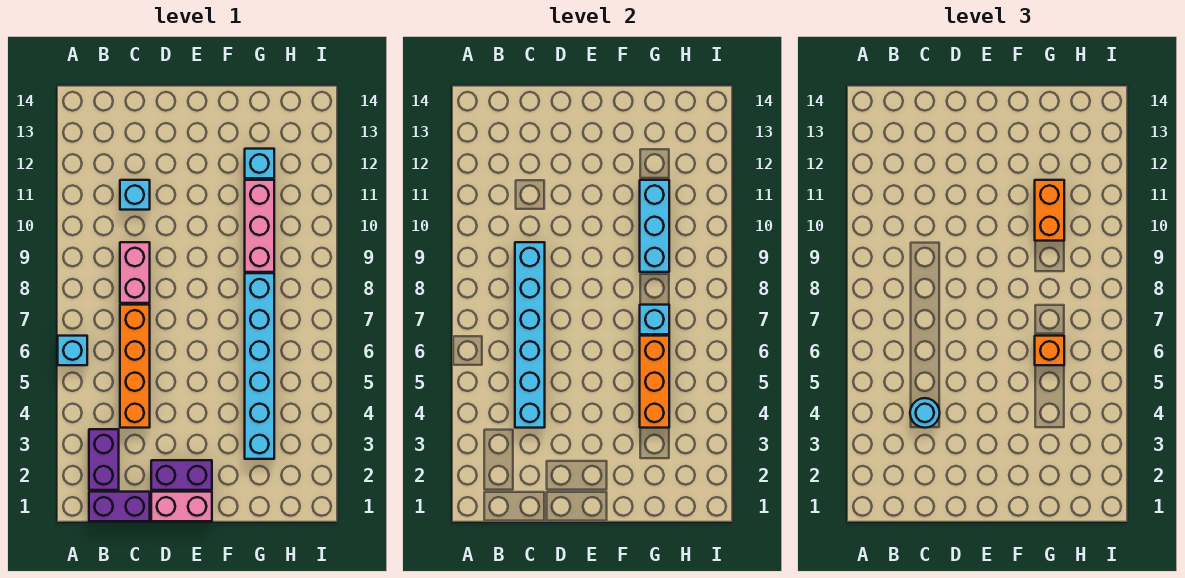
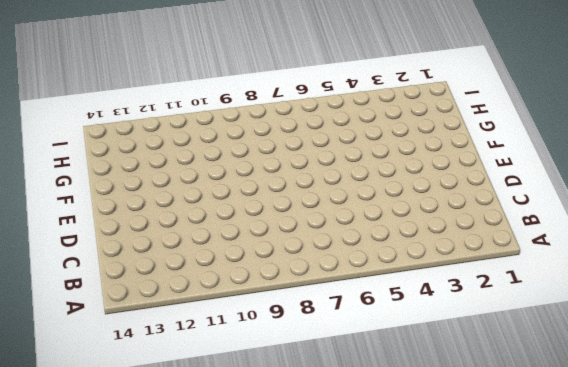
none -> cyan brick A6 level 1
none -> purple brick B1:C1 level 1
none -> purple brick B2:B3 level 1

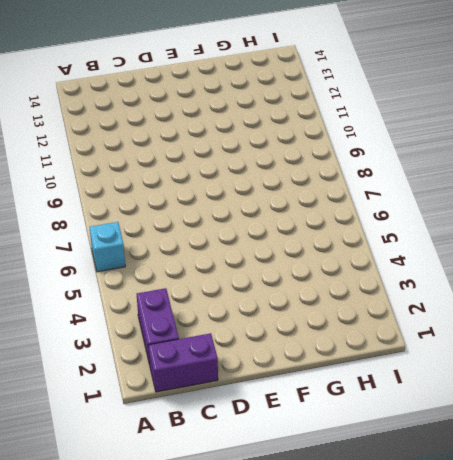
none -> orange brick C4:C7 level 1
none -> pink brick C8:C9 level 1
none -> cyan brick C11 level 1

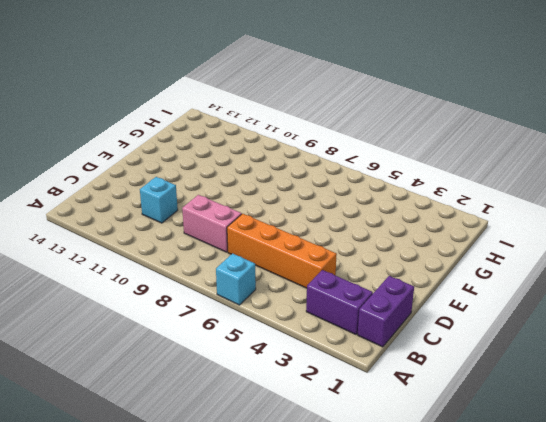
none -> pink brick D1:E1 level 1
none -> purple brick D2:E2 level 1
none -> cyan brick G3:G8 level 1

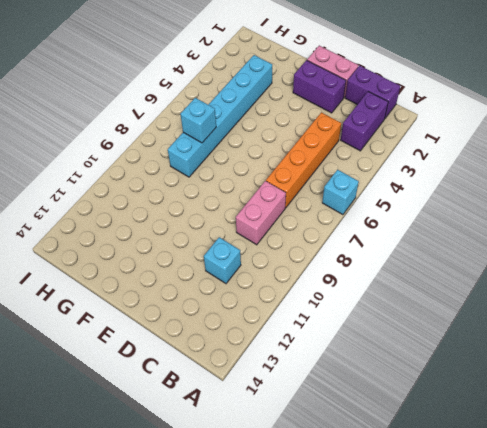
none -> pink brick G9:G11 level 1
none -> cyan brick G12 level 1
none -> cyan brick C4:C9 level 2

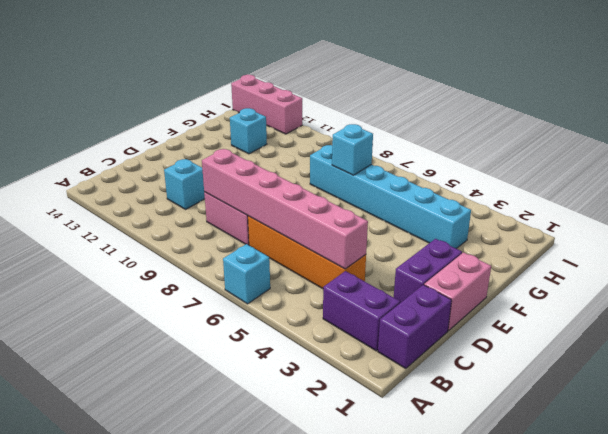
pink brick C4:C9 level 2 -> cyan brick C4:C9 level 2
pink brick I12:I14 level 1 -> pink brick G9:G11 level 1
none -> orange brick G4:G6 level 2
none -> cyan brick G9:G11 level 2
none -> cyan round brick C4 level 3

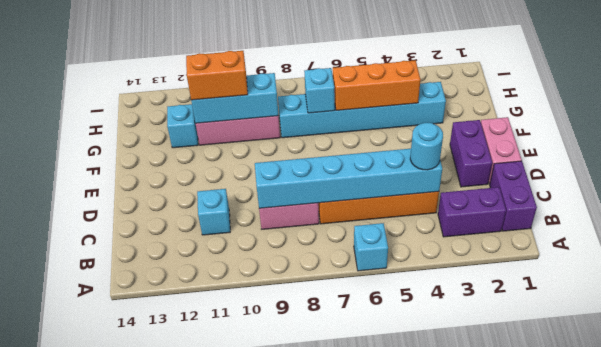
none -> orange brick G6 level 3

